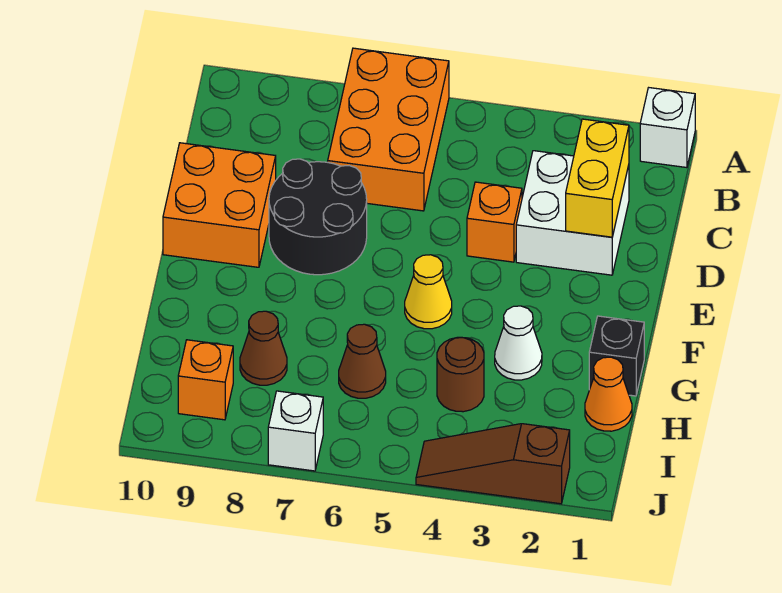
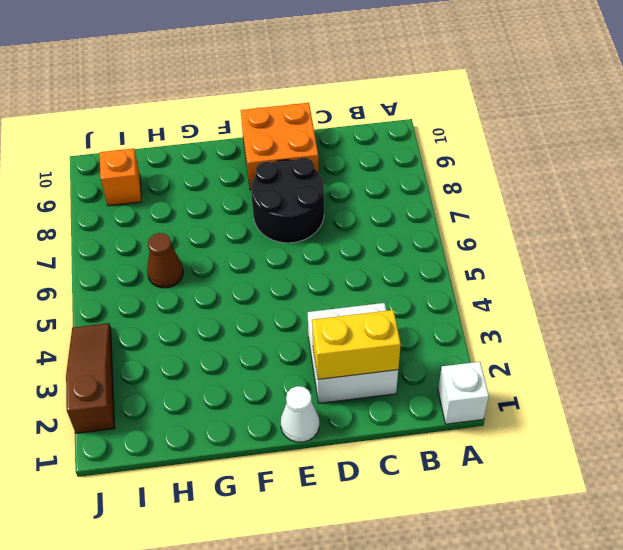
white cone E1 level 1 -> white cone G3 level 1
none -> orange brick A6:C7 level 1
none -> orange brick D4 level 1
none -> yellow cone F5 level 1

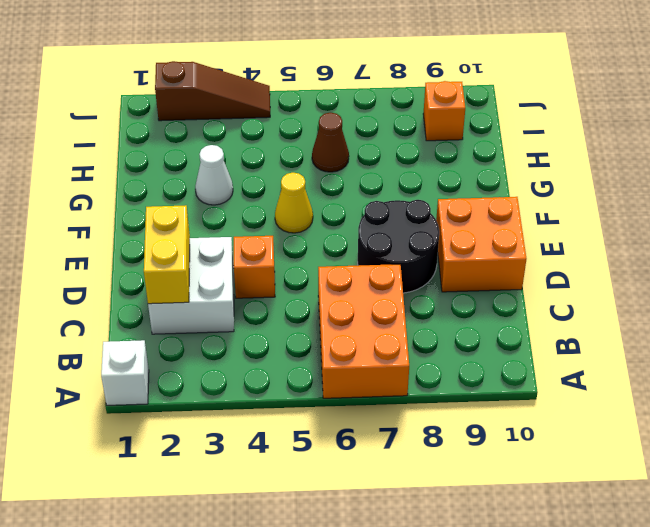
none -> black brick G1 level 1
none -> orange cone H1 level 1
none -> brown round brick H4 level 1

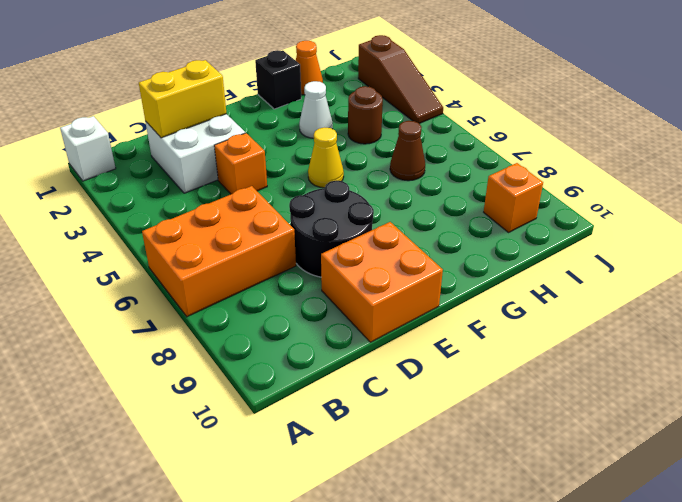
none -> brown cone H8 level 1
none -> white brick J7 level 1

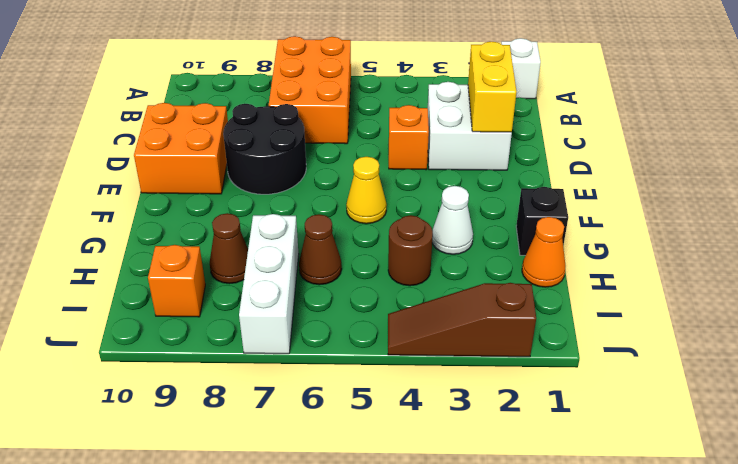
white brick H7:J7 level 1 -> white brick J7 level 1

